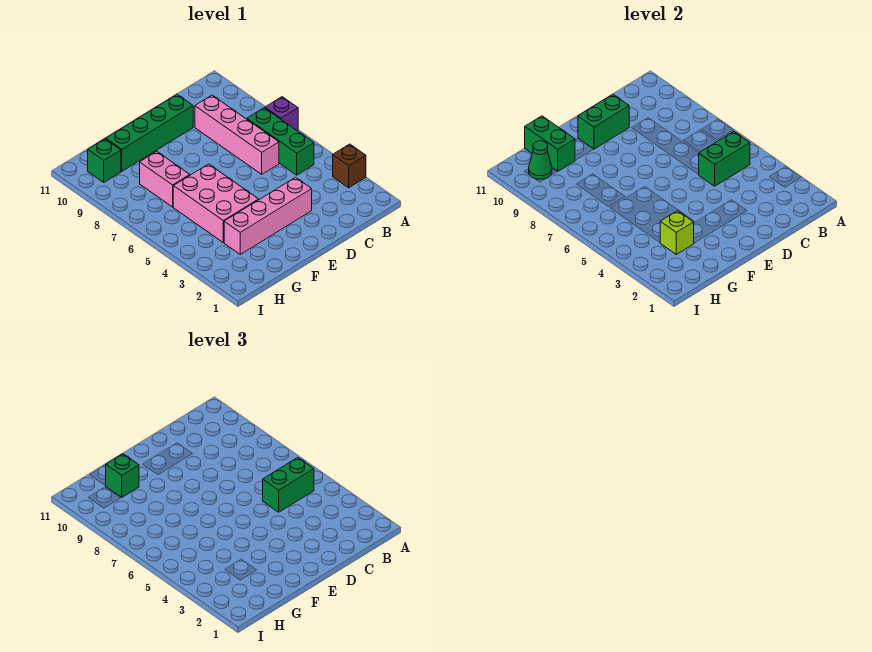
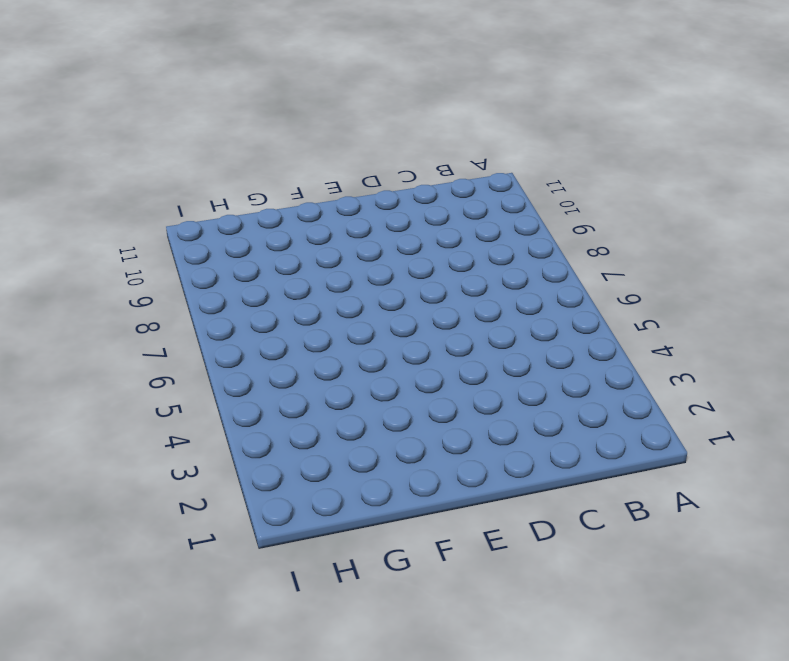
none -> brown brick A3 level 1
none -> purple brick A7 level 1
none -> green brick B5:B7 level 1

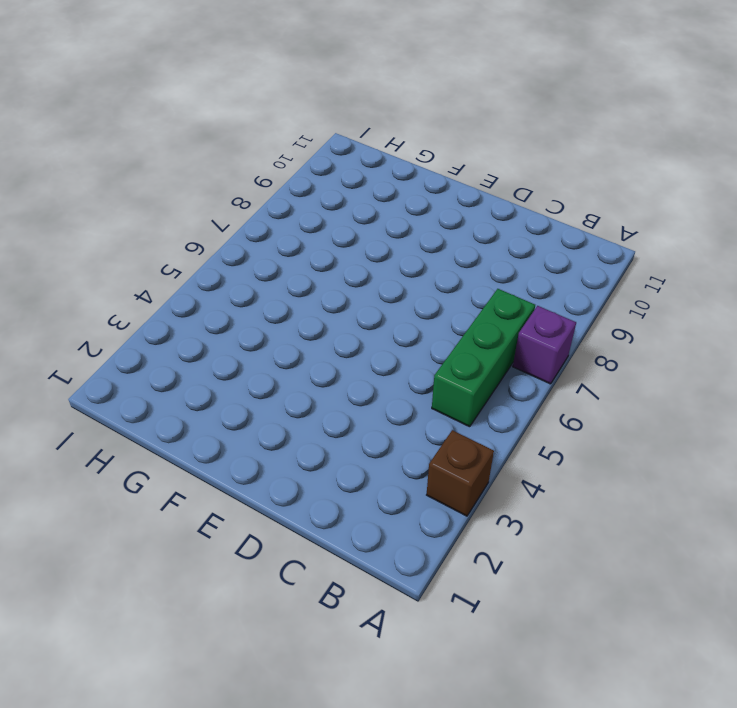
none -> pink brick C6:C9 level 1
none -> pink brick D3:G3 level 1
none -> green brick D10:G10 level 1

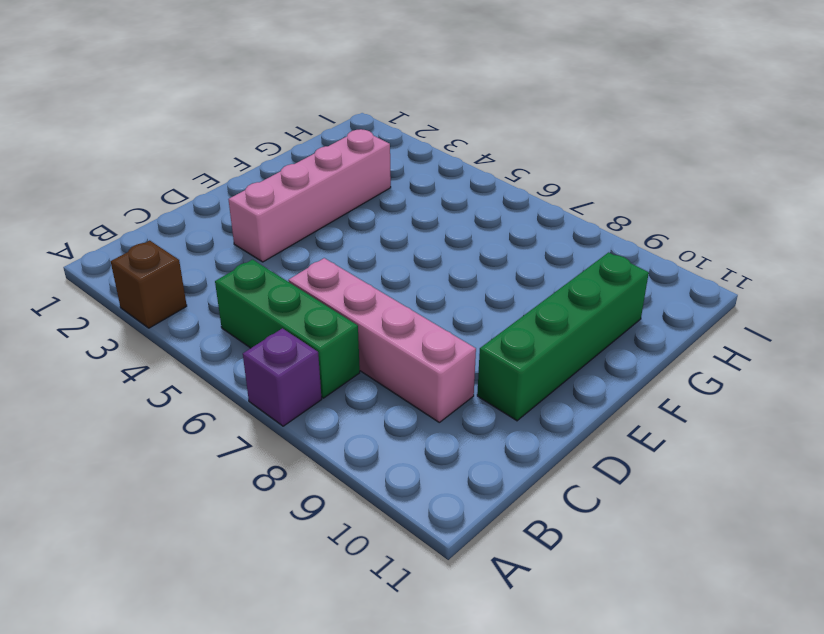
none -> pink brick F4:G6 level 1
none -> pink brick G7:G8 level 1
none -> green brick H10 level 1

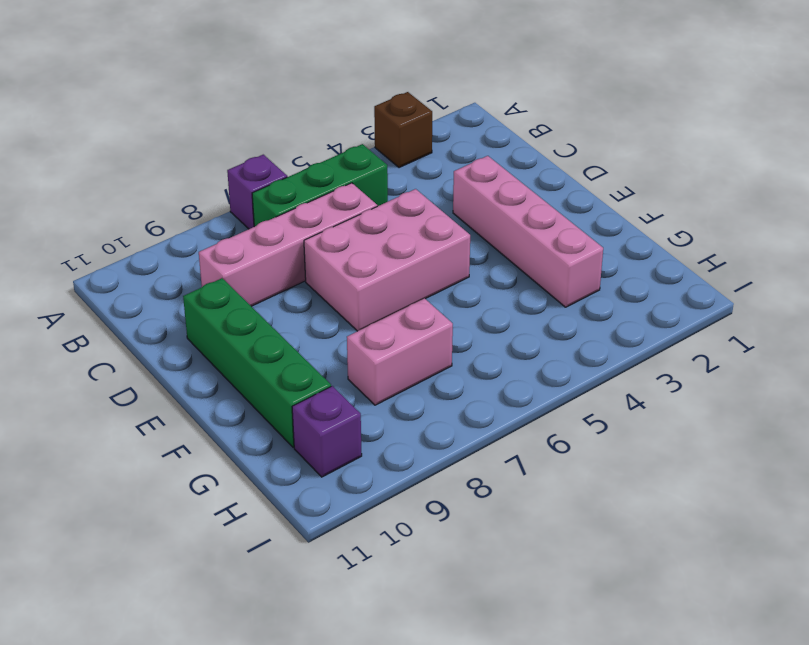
pink brick D5:E7 level 1 -> pink brick F4:G6 level 1
purple brick H10 level 1 -> green brick H10 level 1
none -> green brick B5:C5 level 2
none -> green brick D10:E10 level 2
none -> lime brick G3 level 2

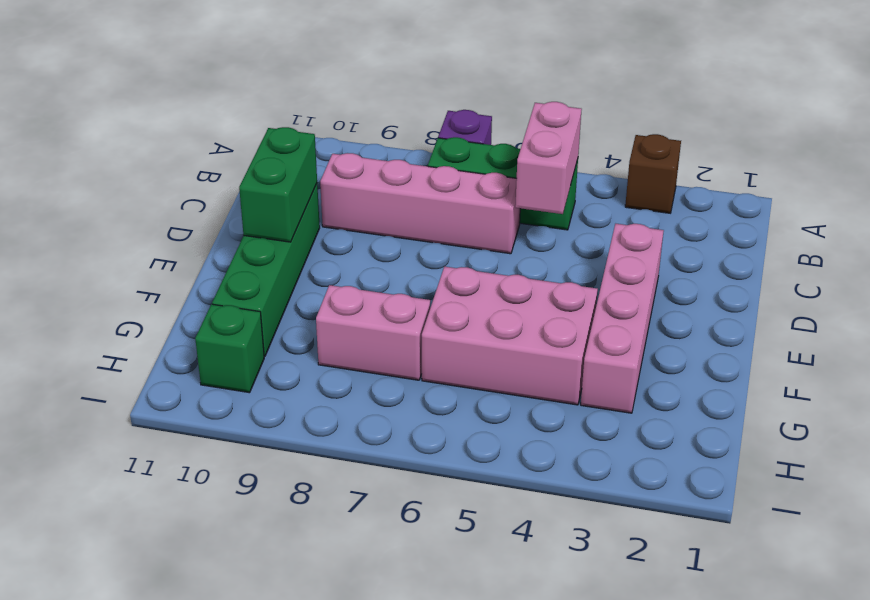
pink brick B5:C5 level 2 -> green brick B5:C5 level 2
none -> lime brick G3 level 2
none -> green brick G10:G11 level 2
none -> green cone H10 level 2

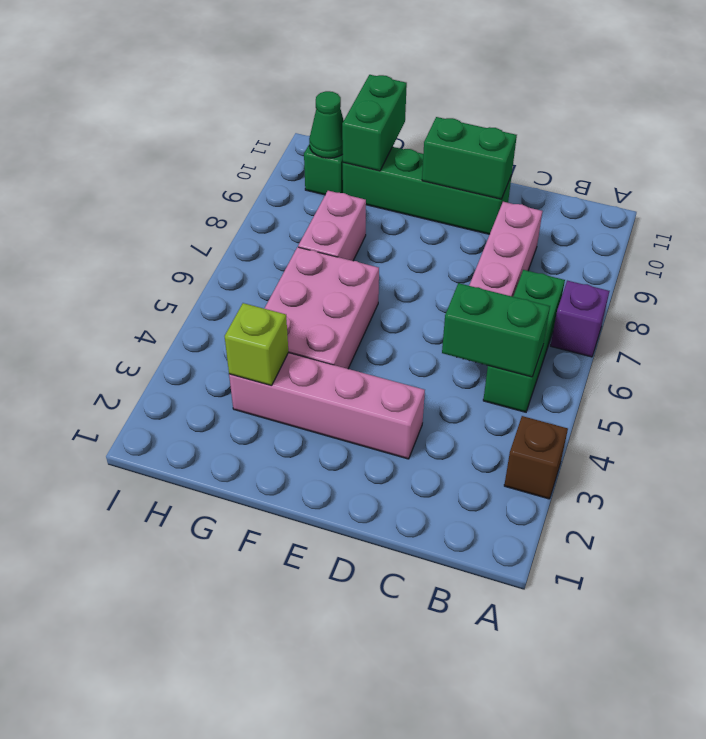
none -> green brick B5:C5 level 3
none -> green brick G10 level 3

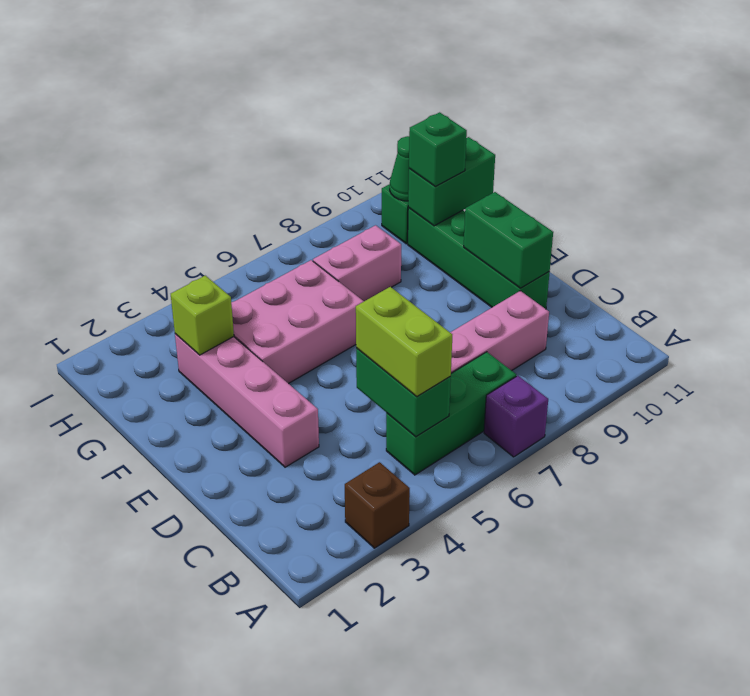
lime brick B5:C5 level 3 -> green brick B5:C5 level 3

